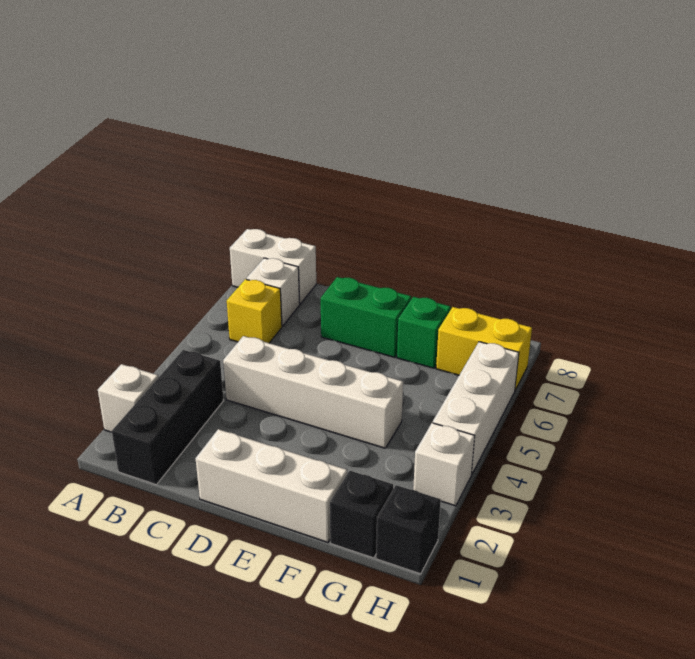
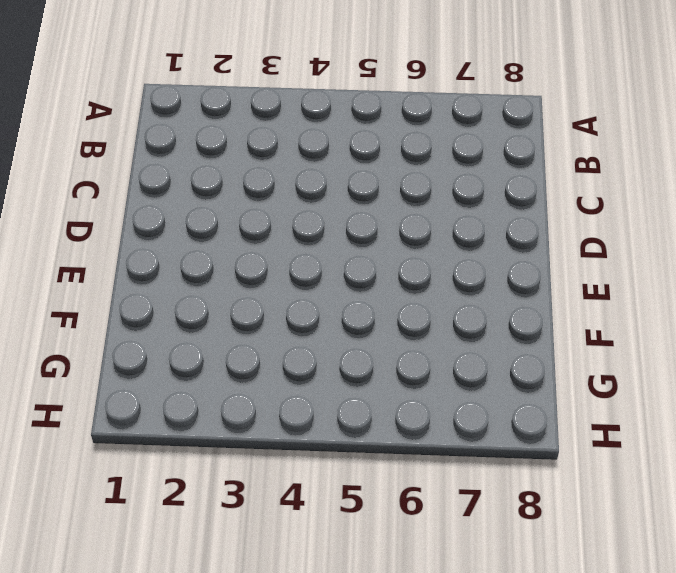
none -> white brick A2 level 1
none -> white brick A8:B8 level 1
none -> black brick B1:B3 level 1

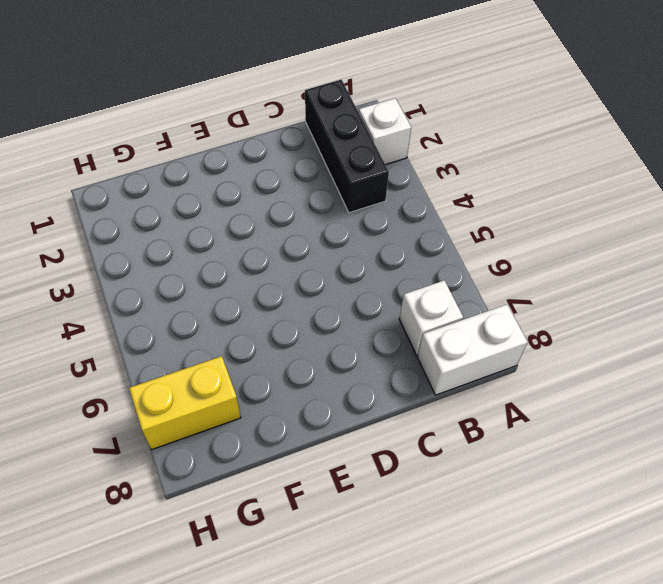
none -> yellow brick B6 level 1
none -> white brick C4:F4 level 1
none -> white brick D1:F1 level 1

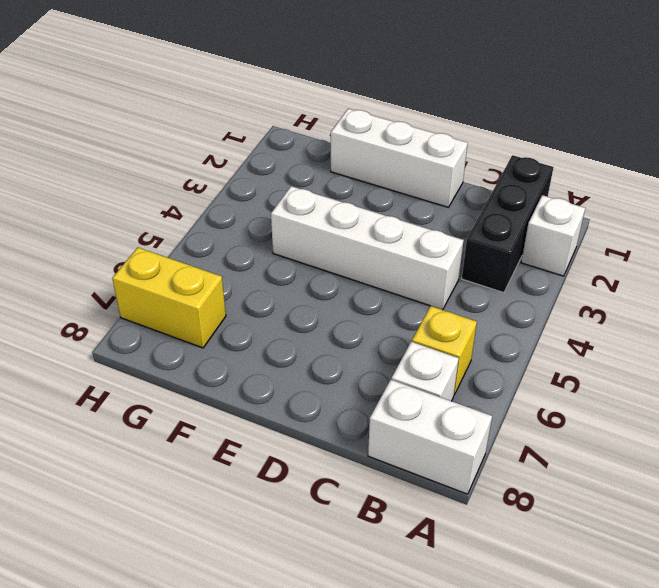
none -> green brick D7:E7 level 1
none -> green brick F7 level 1
none -> black brick G1 level 1

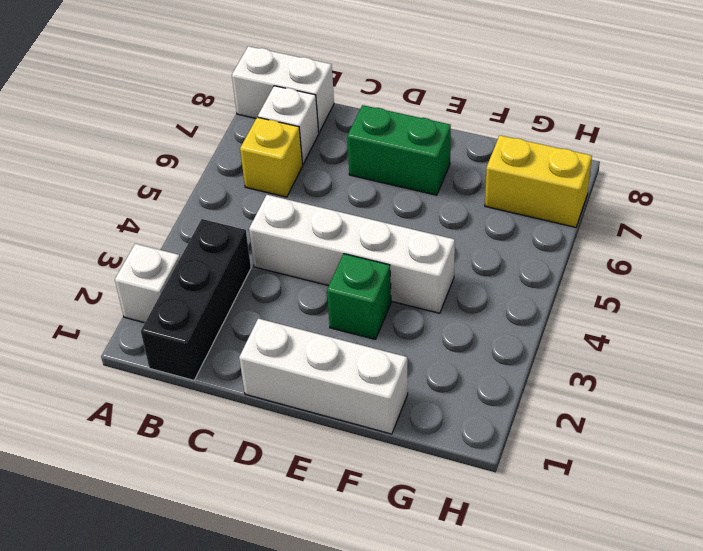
green brick E3 level 1 -> green brick F7 level 1
none -> black brick G1 level 1
none -> black brick H1 level 1
none -> white brick H3 level 1

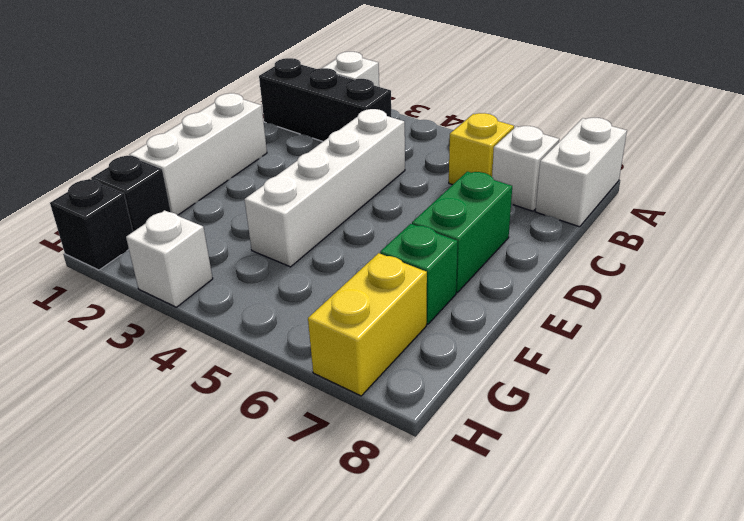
none -> white brick H4:H6 level 1

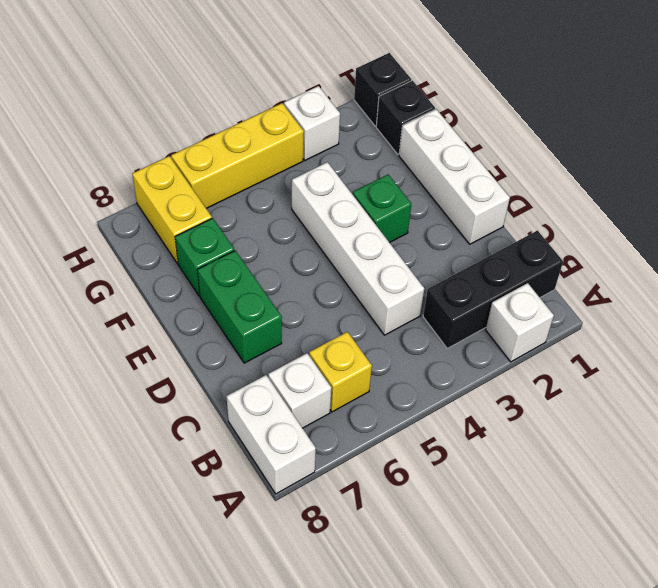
green brick E3 level 1 -> none
yellow brick H4:H6 level 1 -> white brick H4:H6 level 1

